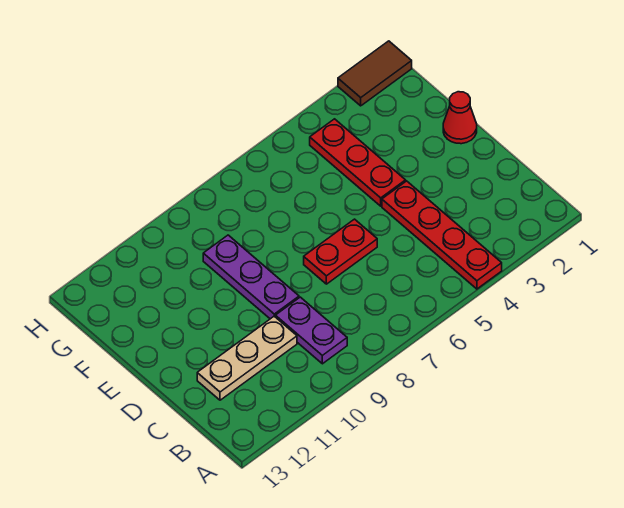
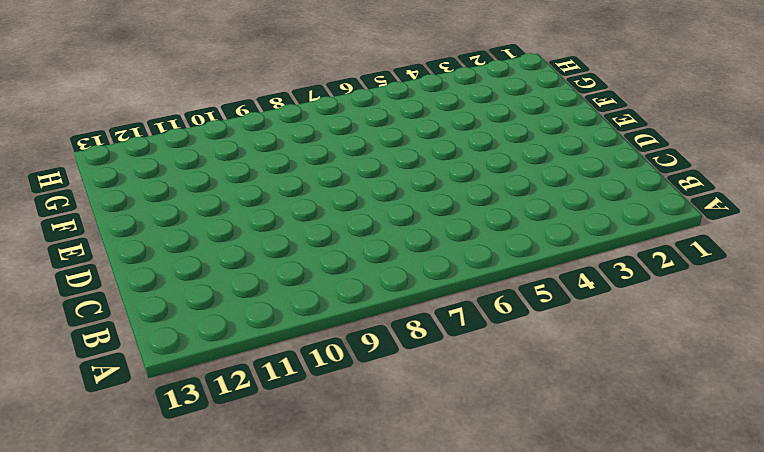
none -> red plate A4:D4 level 1
none -> purple plate B9:C9 level 1

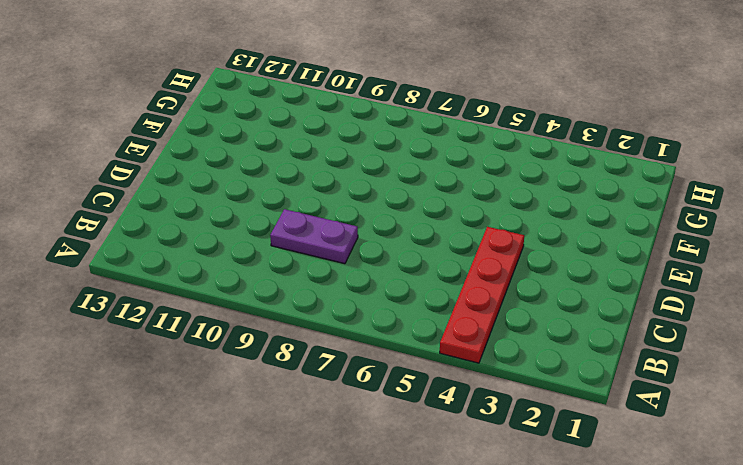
purple plate C8:C9 level 1 -> purple plate B9:C9 level 1
none -> tan plate C10:C12 level 1
none -> red plate D6:D7 level 1

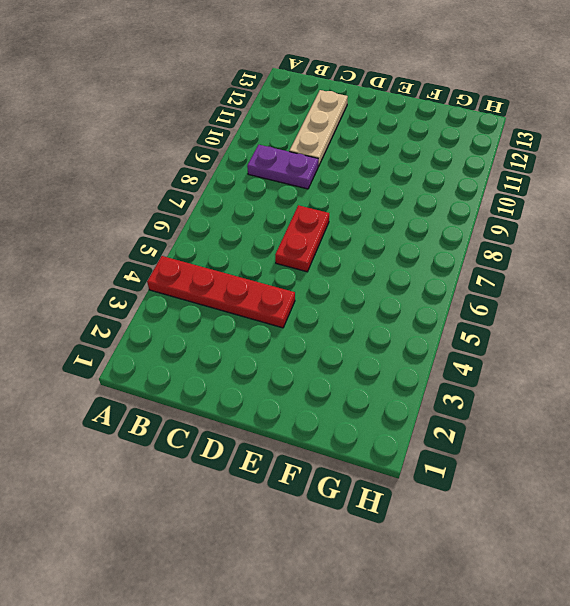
none -> purple plate D9:F9 level 1
none -> red cone E1 level 1

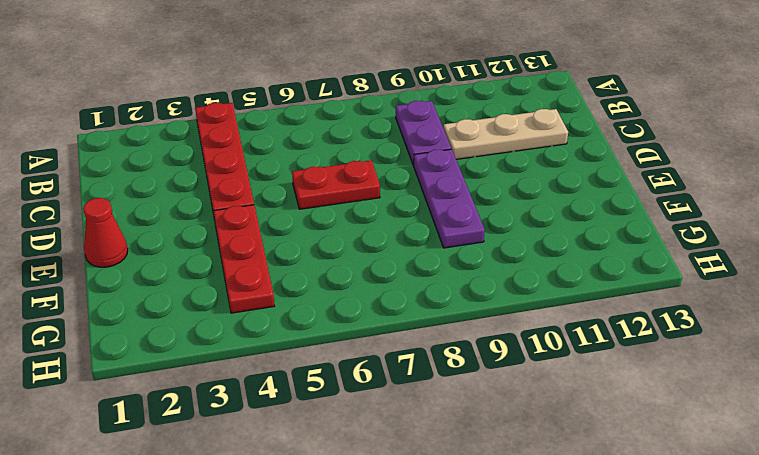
none -> brown tile H1:H2 level 1

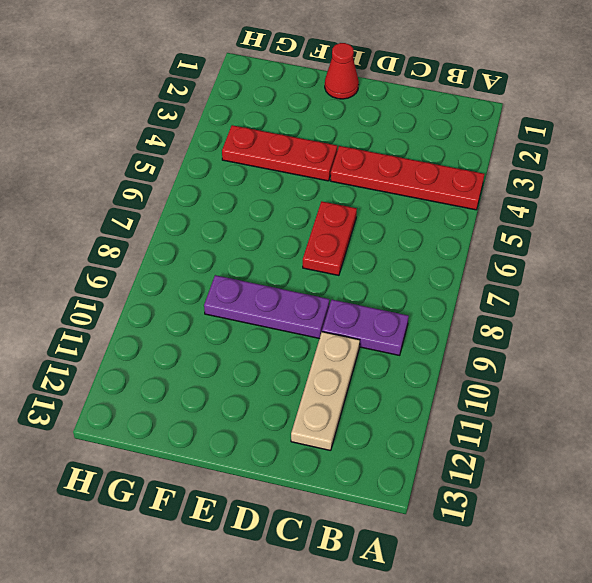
none -> brown tile H1:H2 level 1

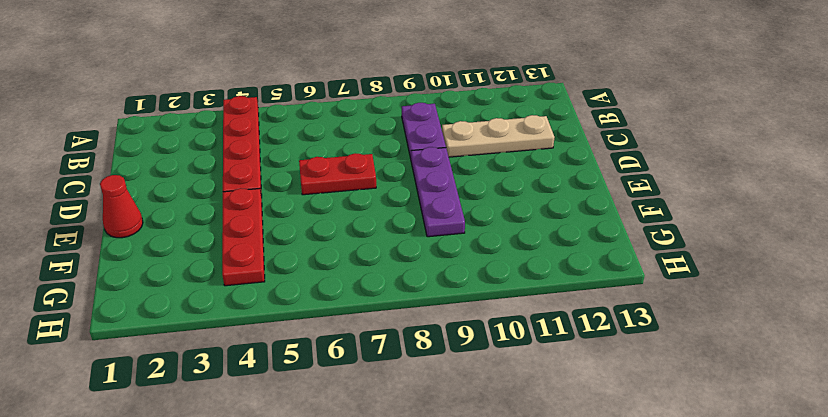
none -> brown tile H1:H2 level 1

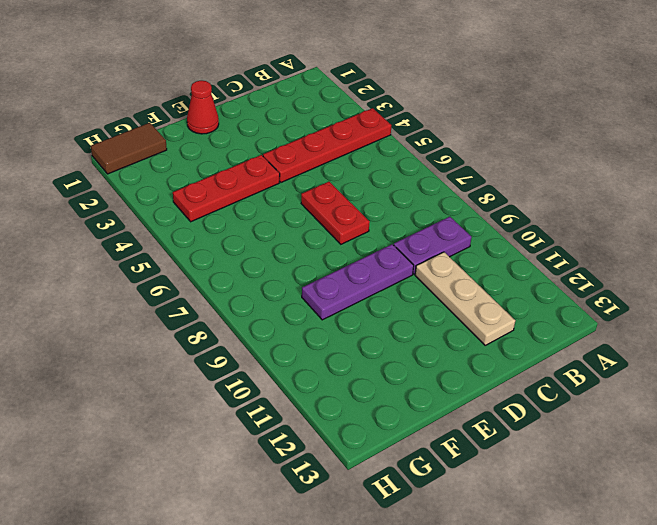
brown tile G1:H1 level 1 -> brown tile H1:H2 level 1

